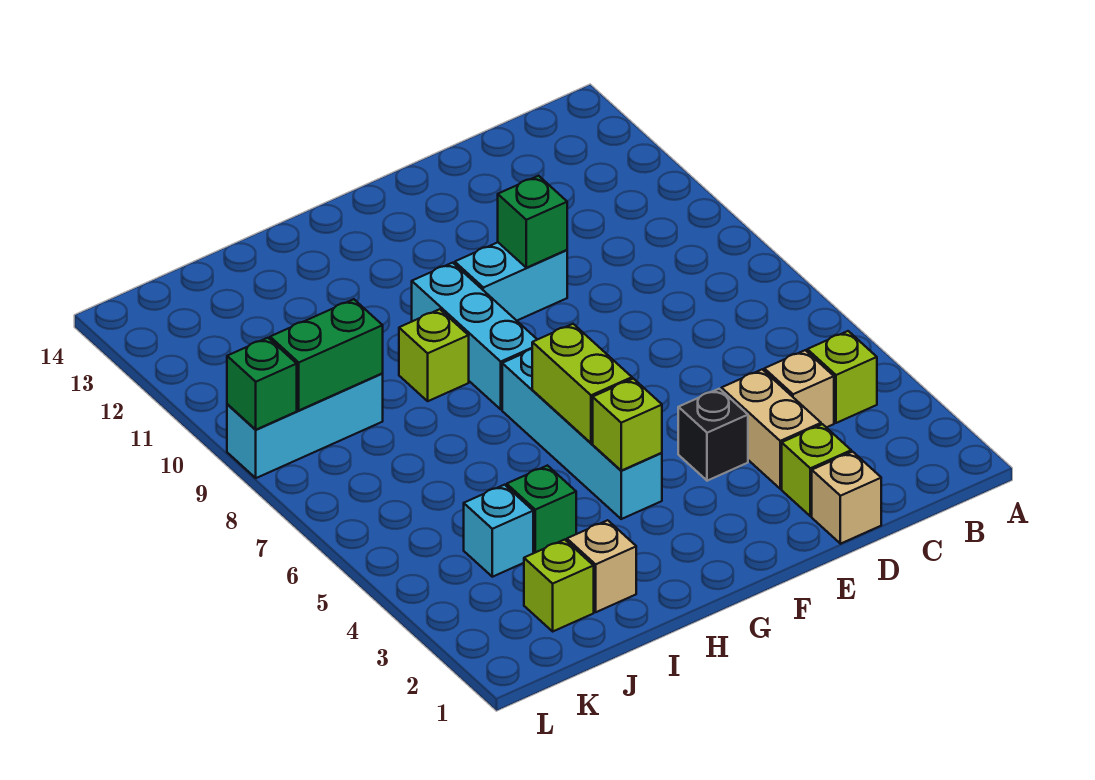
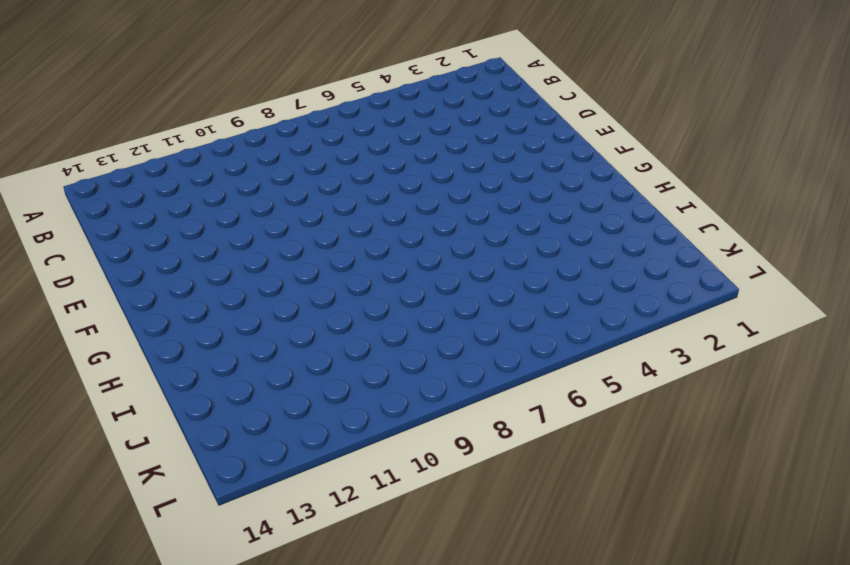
none -> lime brick B4 level 1
none -> tan brick C4 level 1
none -> tan brick D1 level 1

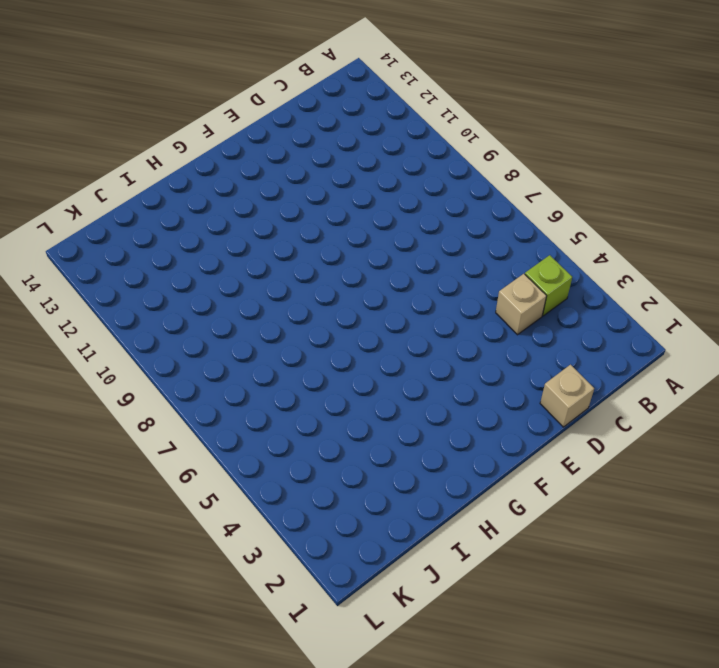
none -> lime brick D2 level 1
none -> tan brick D3:D4 level 1
none -> black brick E4 level 1

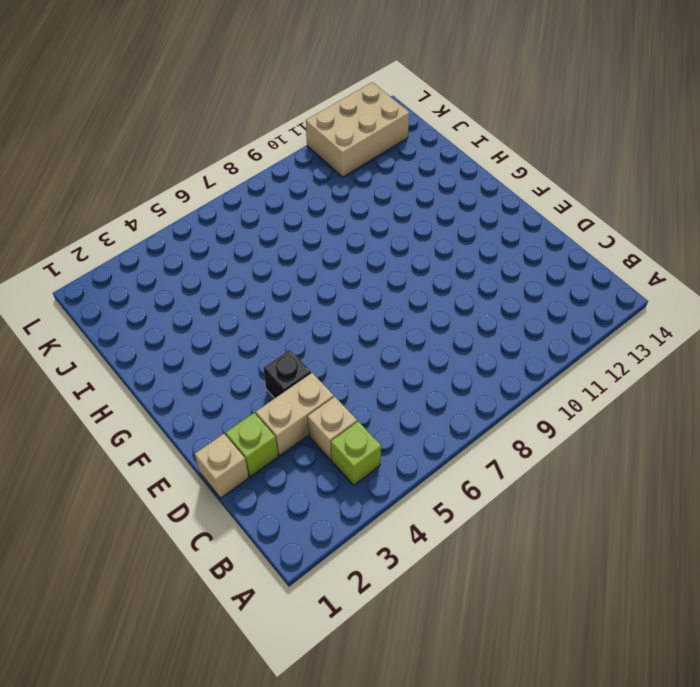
tan brick K11:L13 level 1 -> none
none -> cyan brick E10:F10 level 1
none -> cyan brick G4:G7 level 1
none -> cyan brick G8:G10 level 1

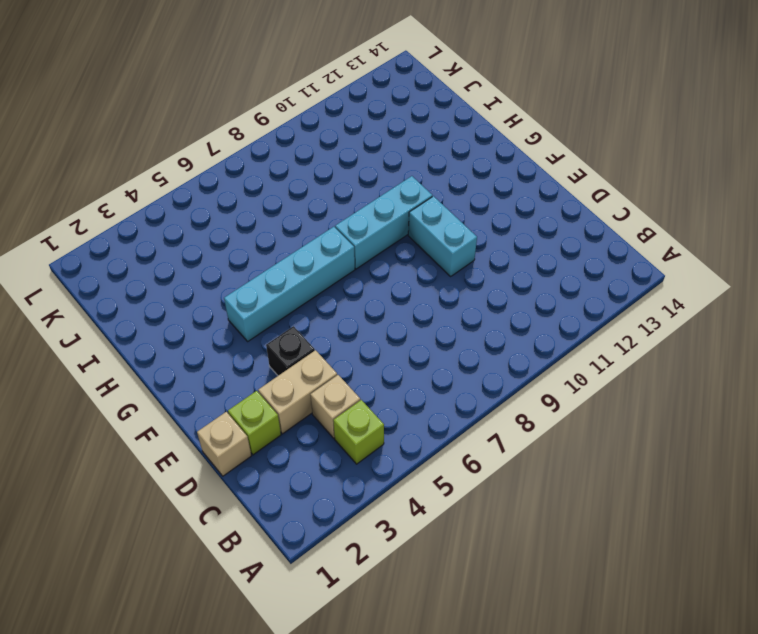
none -> lime brick H9 level 1
none -> tan brick I2 level 1
none -> green brick I4 level 1

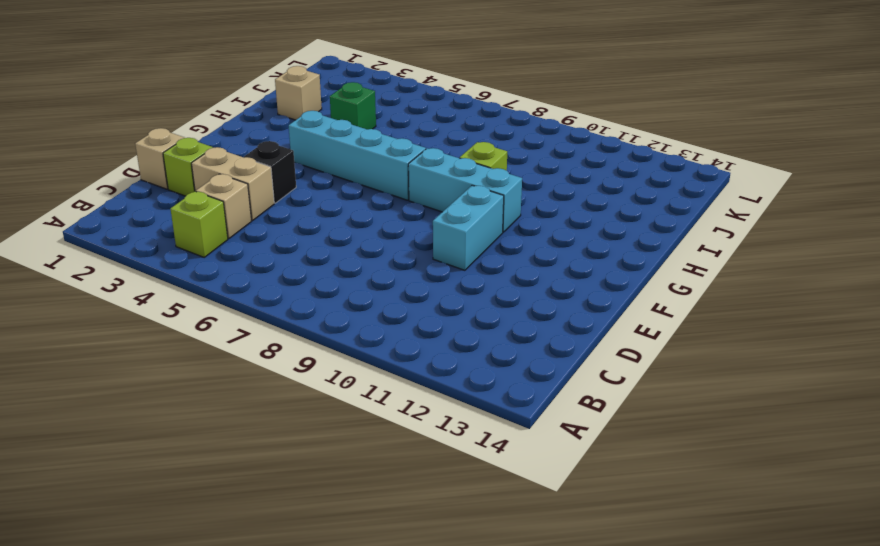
none -> lime brick J2 level 1
none -> cyan brick J4 level 1
none -> cyan brick J9:L9 level 1

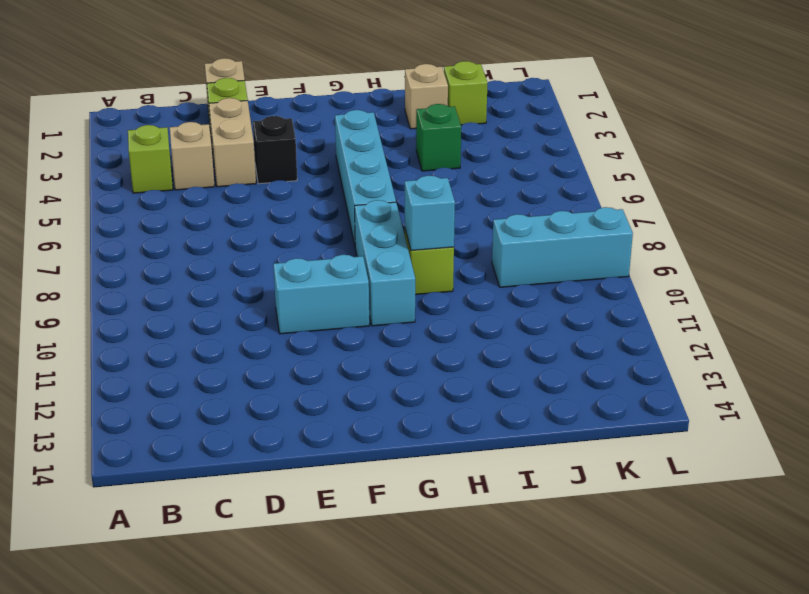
cyan brick H9 level 2 -> cyan brick J4 level 1
none -> green brick E10 level 2
none -> lime brick G4 level 2
none -> lime brick G5:G6 level 2

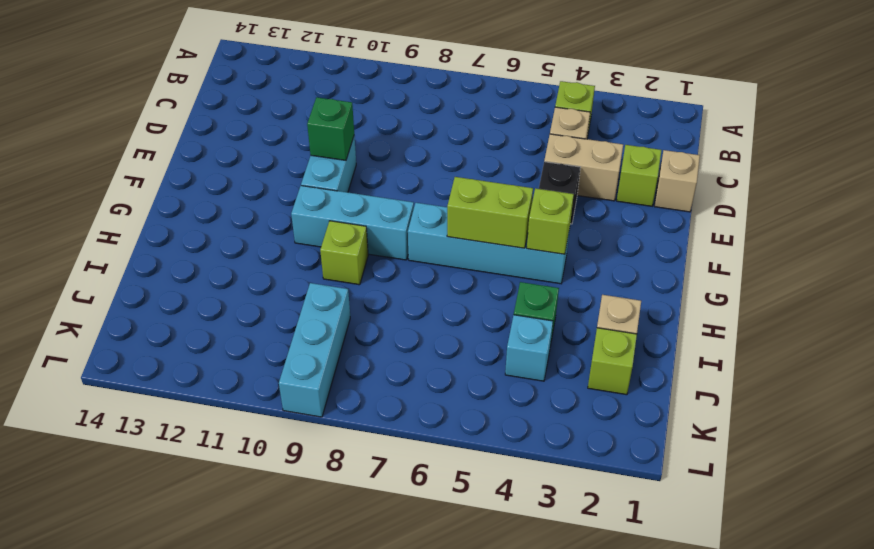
none -> green brick J9:K9 level 2
none -> green brick L9 level 2

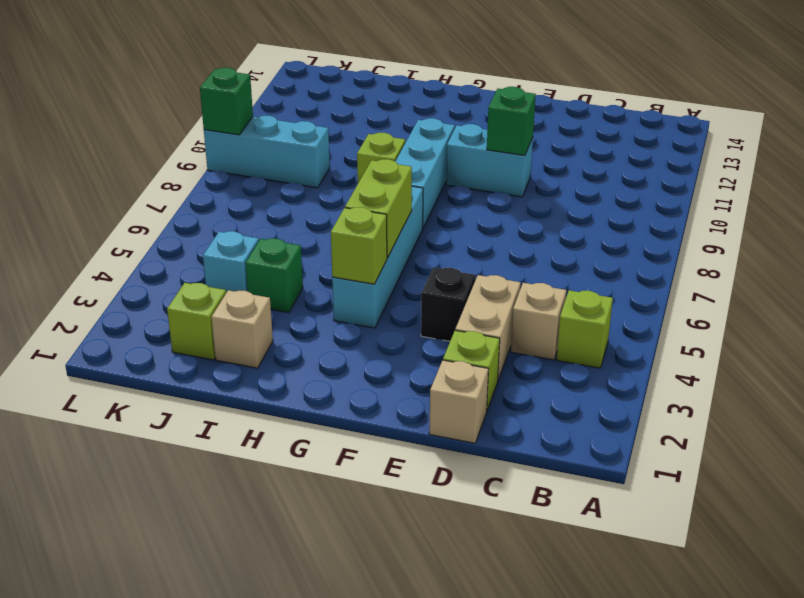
none -> green brick J9:K9 level 2

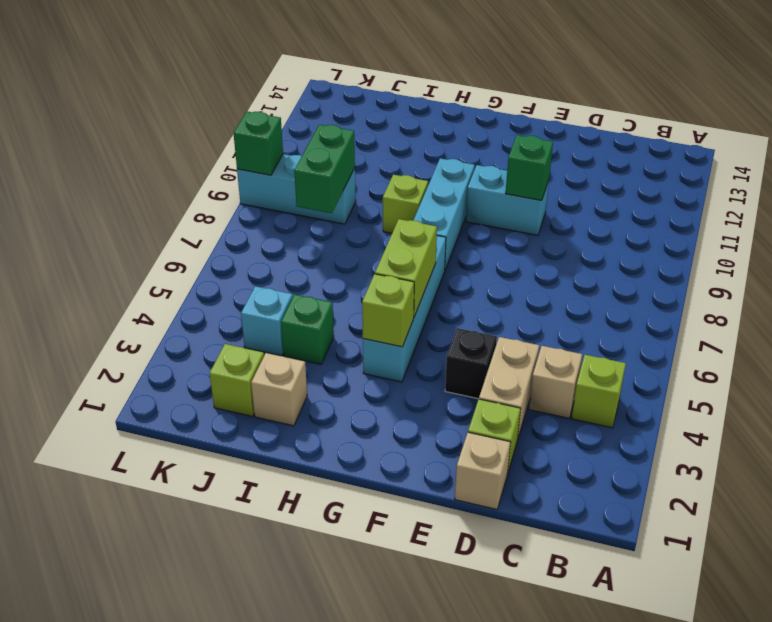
green brick J8:J9 level 2 -> green brick J9:K9 level 2

